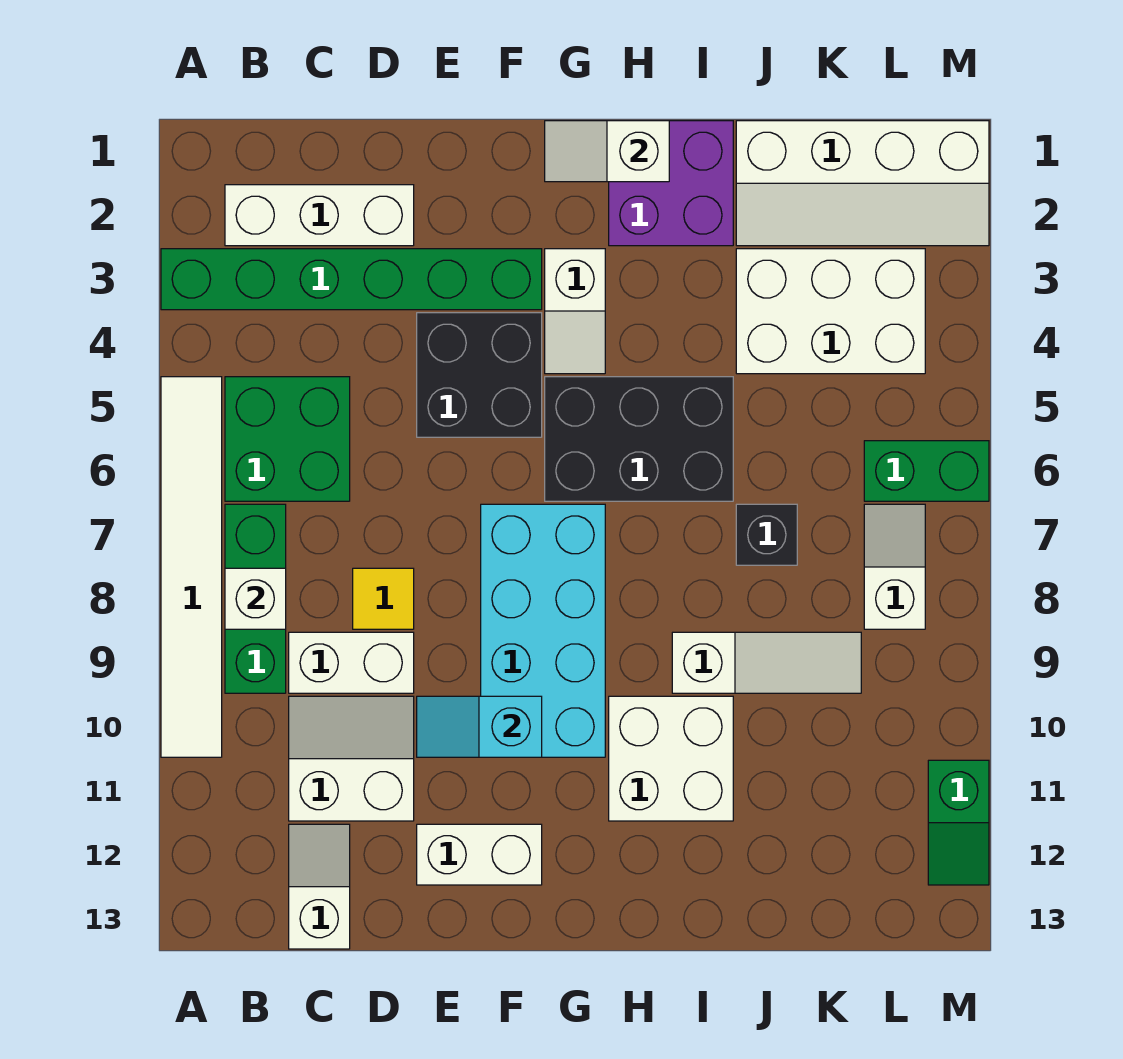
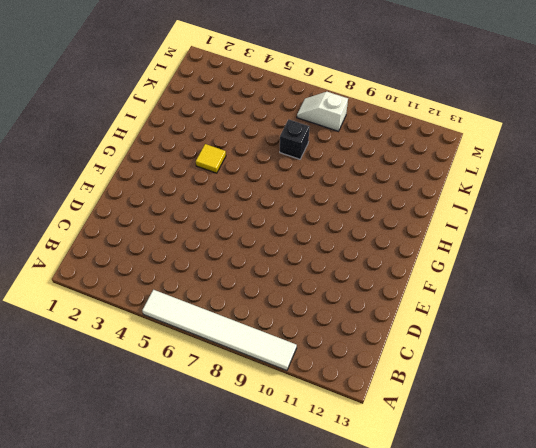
yellow tile H4 level 1 -> yellow tile D8 level 1
none -> green brick A3:F3 level 1
none -> white brick B2:D2 level 1
none -> green brick B5:C6 level 1

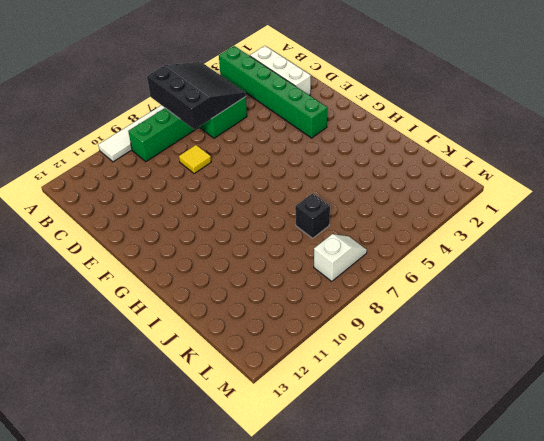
black slope A5:C7 level 2 top 7 -> none
none -> white brick C9:D9 level 1
none -> white slope C10:D11 level 1 top 11
none -> white slope C12:C13 level 1 top 13

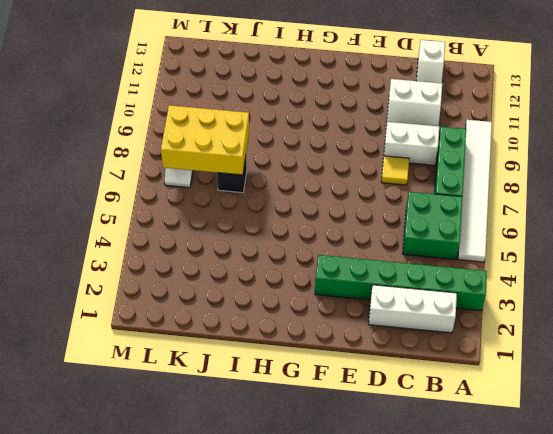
yellow brick J7:L8 level 2 -> none
none -> black brick E4:F5 level 1
none -> white brick E12:F12 level 1
none -> cyan brick F7:G10 level 1

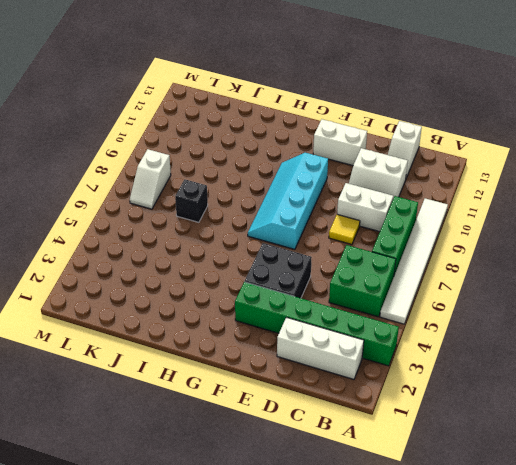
cyan slope F7:G10 level 1 top F -> cyan brick F7:G10 level 1
none -> white slope G3:G4 level 1 top 3
none -> black brick G5:I6 level 1
none -> purple brick H1:I2 level 1

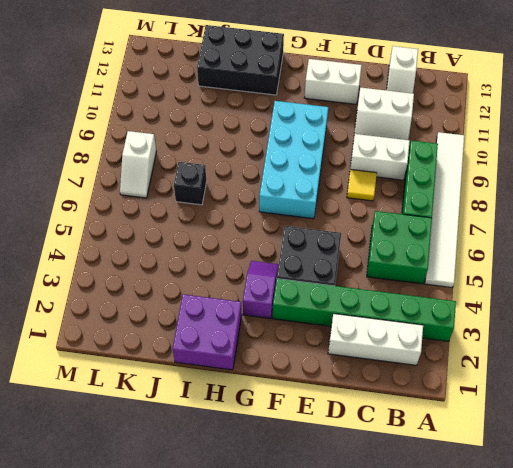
purple slope G3:G4 level 1 top 3 -> white slope G3:G4 level 1 top 3
black brick H12:J13 level 1 -> black brick G5:I6 level 1
none -> white brick H10:I11 level 1
none -> white slope I9:K9 level 1 top I
none -> white slope J1:M2 level 1 top 1

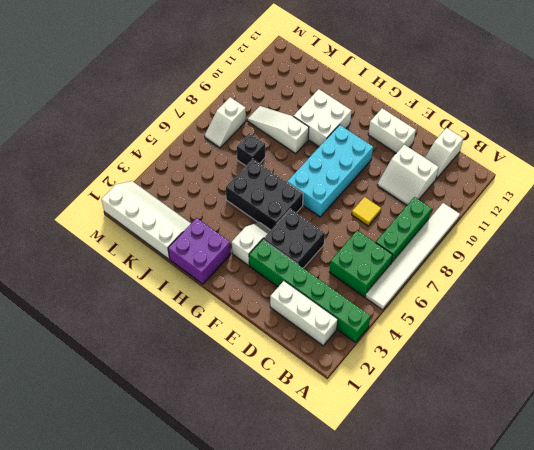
none -> white brick C9:D9 level 1
none -> white brick J3:L4 level 1
none -> green brick L6:M6 level 1

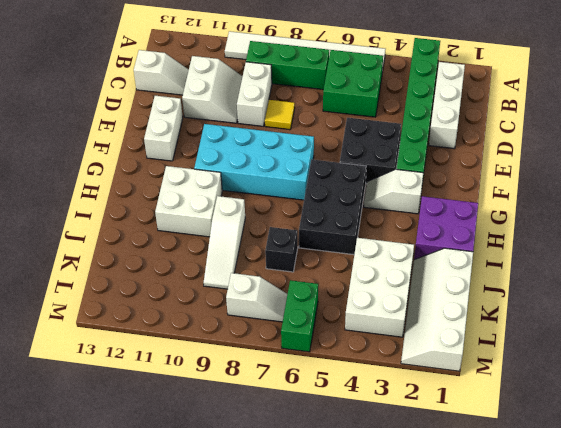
none -> green slope M11:M12 level 1 top 11
none -> white brick B8 level 2
none -> cyan slope E10:F10 level 2 top F

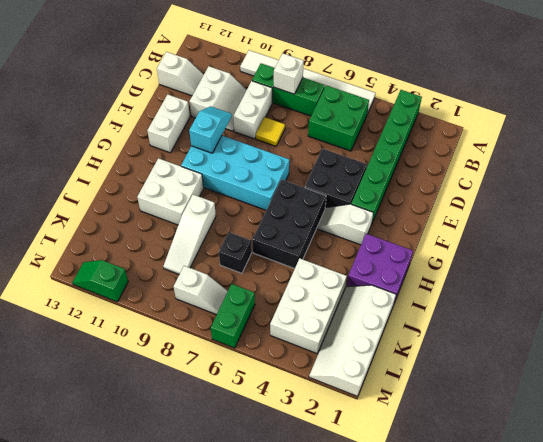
none -> white brick B2:D2 level 1
none -> white slope G1:H1 level 2 top H

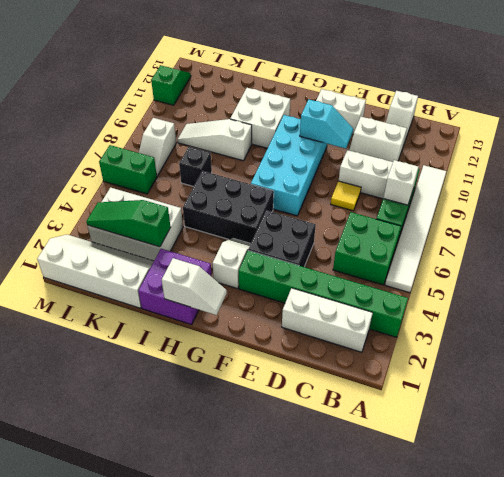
green slope J3:L3 level 2 top J -> none

